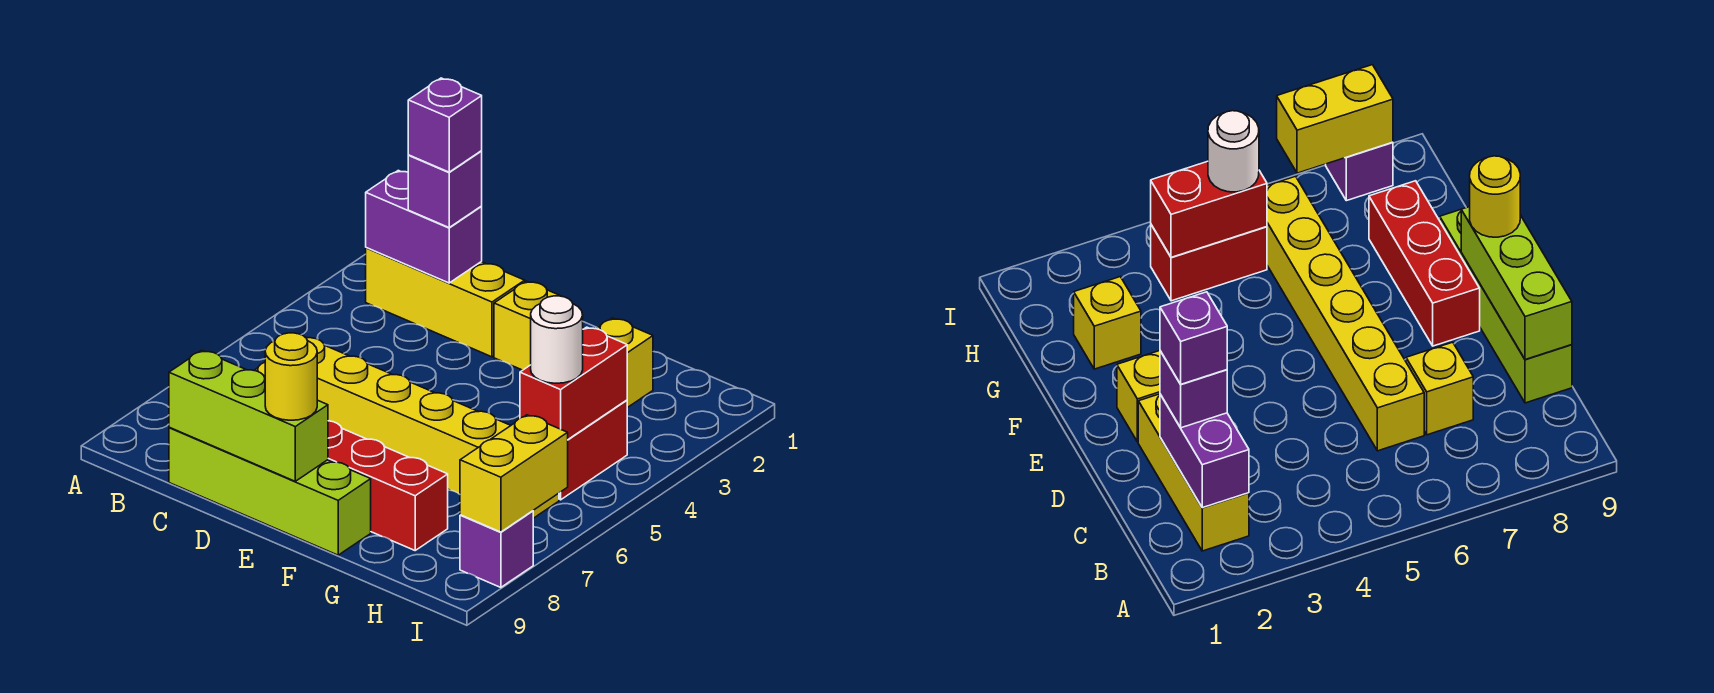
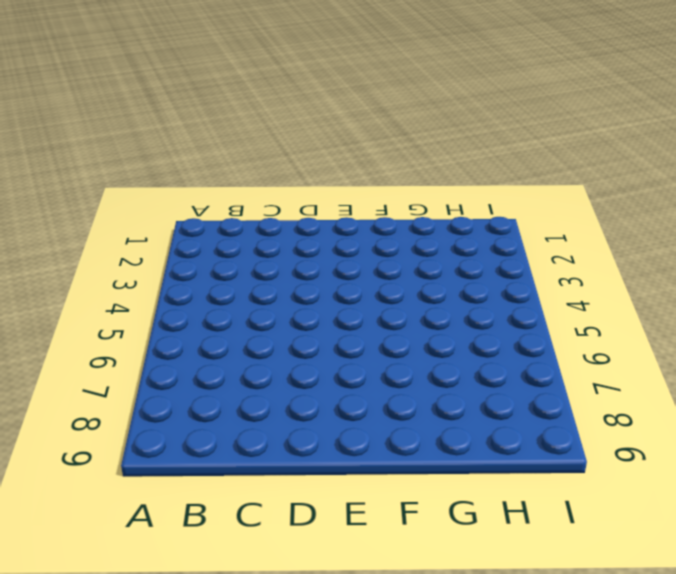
none -> yellow brick B2:D2 level 1
none -> yellow brick C6:H6 level 1
none -> yellow brick C7 level 1

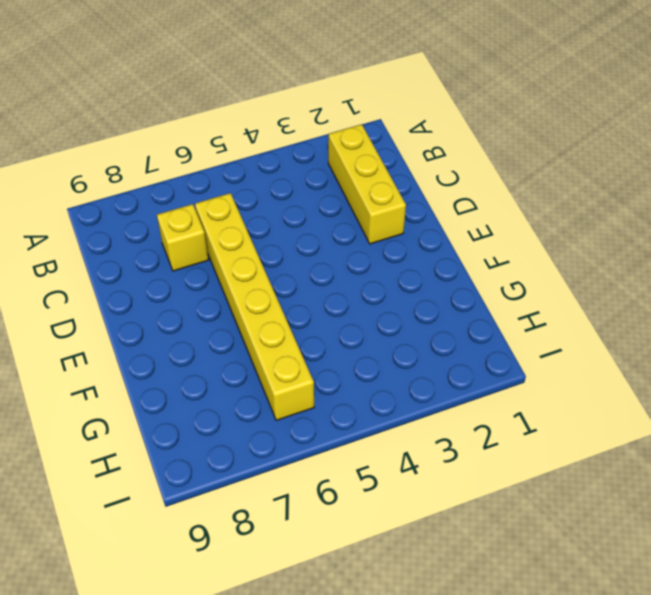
none -> lime brick C9:F9 level 1
none -> yellow brick E2 level 1
none -> red brick E8:G8 level 1

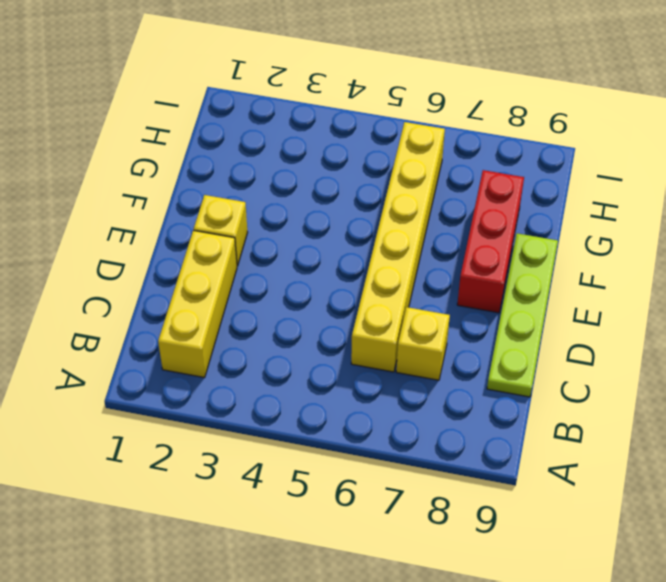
lime plate C9:F9 level 1 -> lime brick C9:F9 level 1
none -> yellow brick G2 level 1
none -> red brick H4:H5 level 1
none -> purple brick I8 level 1

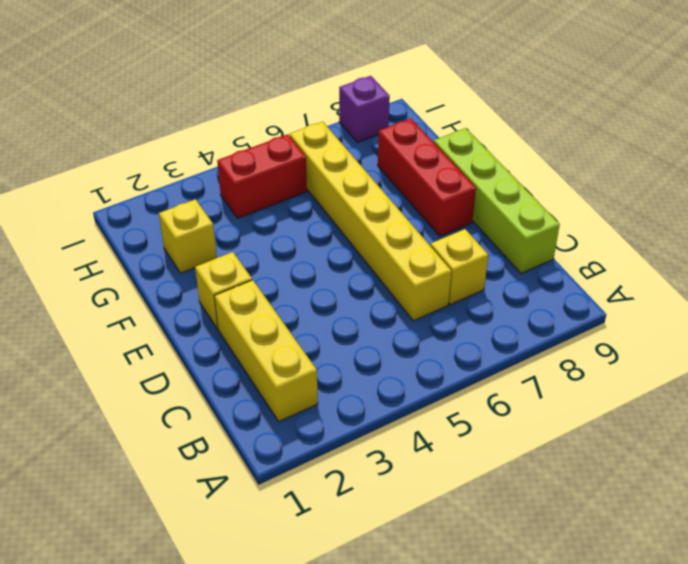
none -> purple brick B2:C2 level 2
none -> lime brick C9:E9 level 2
none -> red brick H4:H5 level 2

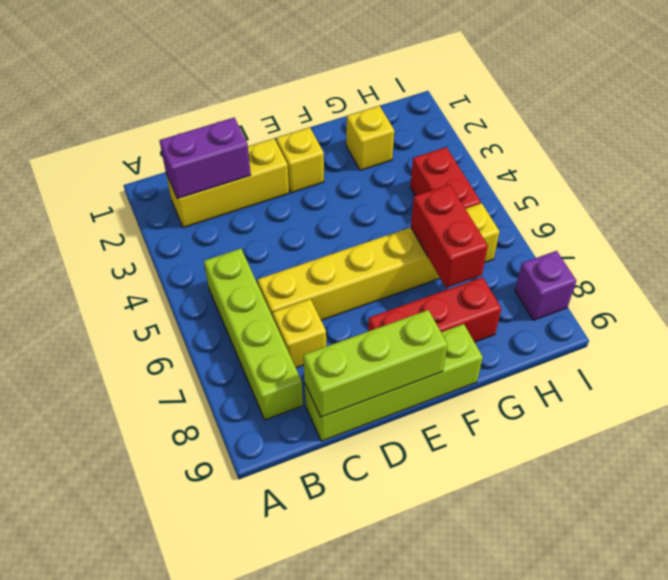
lime brick B5:B8 level 1 -> none
red brick G6:G7 level 2 -> red brick H4:H5 level 2
none -> yellow brick I7:I8 level 2
none -> purple brick C2 level 3
none -> yellow round brick E9 level 3

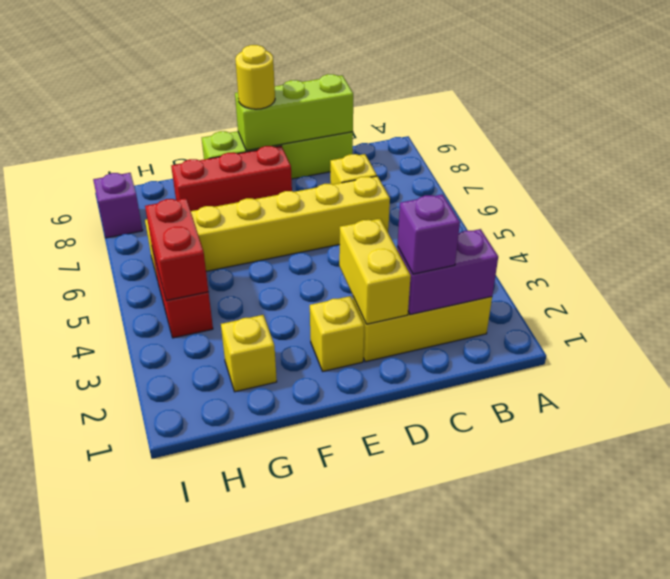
yellow brick D2:D3 level 2 -> yellow brick I7:I8 level 2
none -> white round brick H5 level 3
none -> purple brick C2 level 4

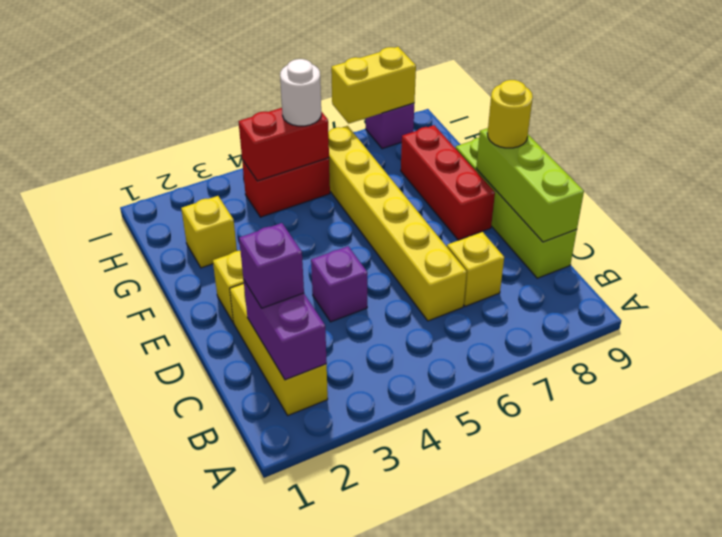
purple brick D4 level 1 -> purple brick C2 level 4

